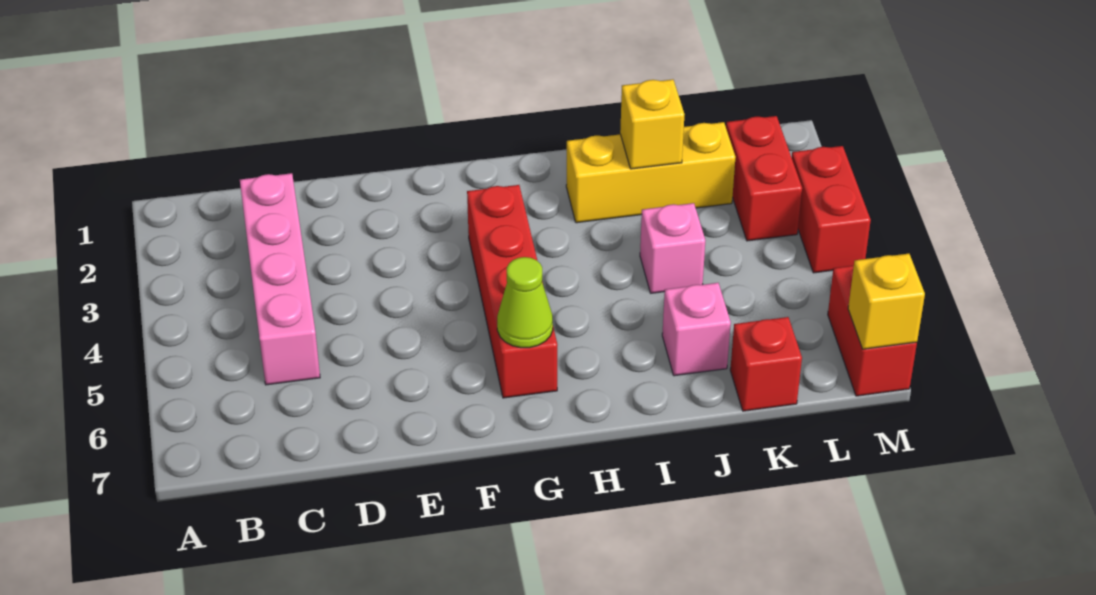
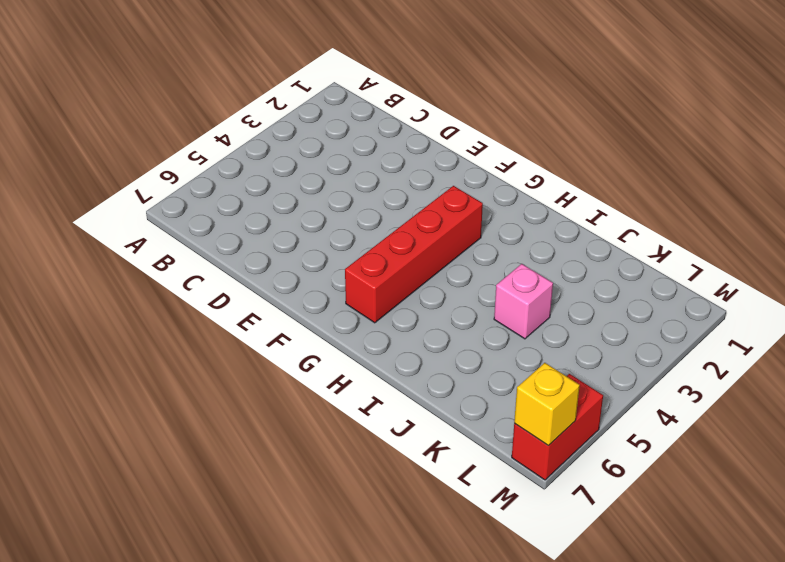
none -> pink brick C2:C5 level 1
none -> yellow brick I2:K2 level 1
none -> pink brick J6 level 1

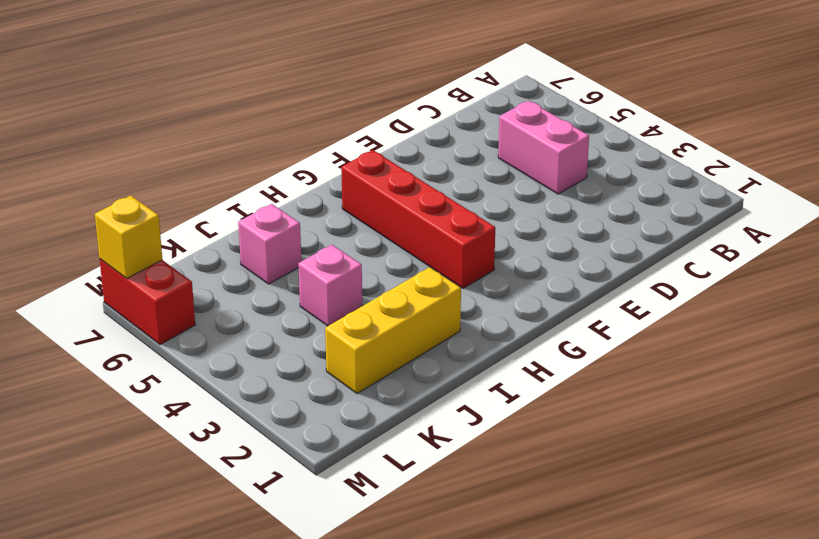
pink brick C4:C5 level 1 -> pink brick C2:C5 level 1
none -> red brick K7 level 1
none -> red brick L2:L3 level 1
none -> red brick M3:M4 level 1

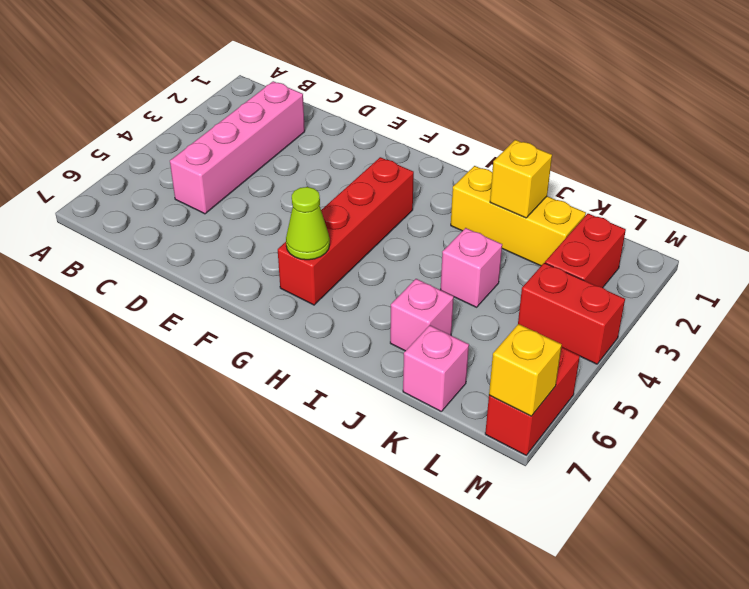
pink brick K7 level 1 -> red brick K7 level 1
red brick L4:M4 level 1 -> red brick M3:M4 level 1

